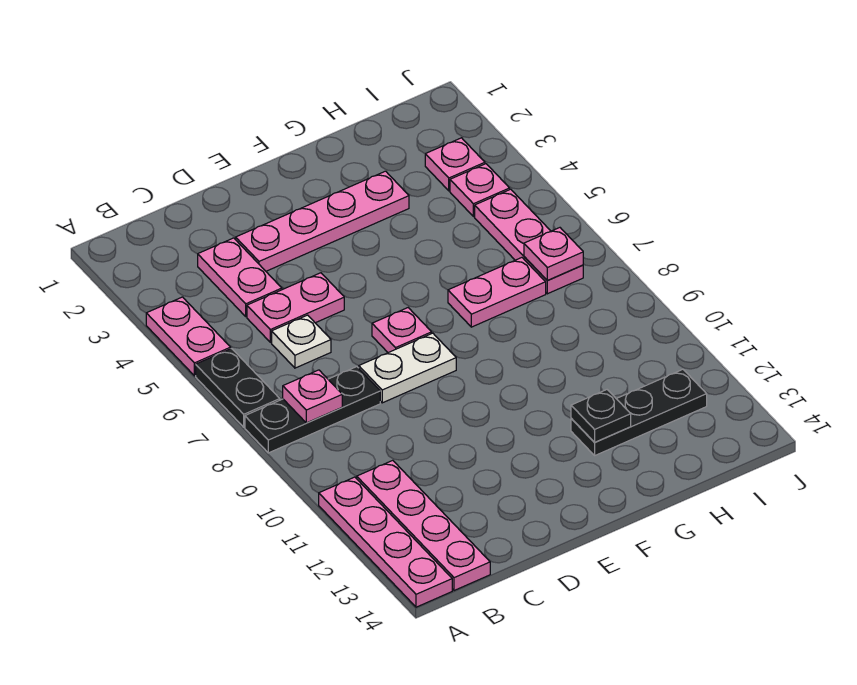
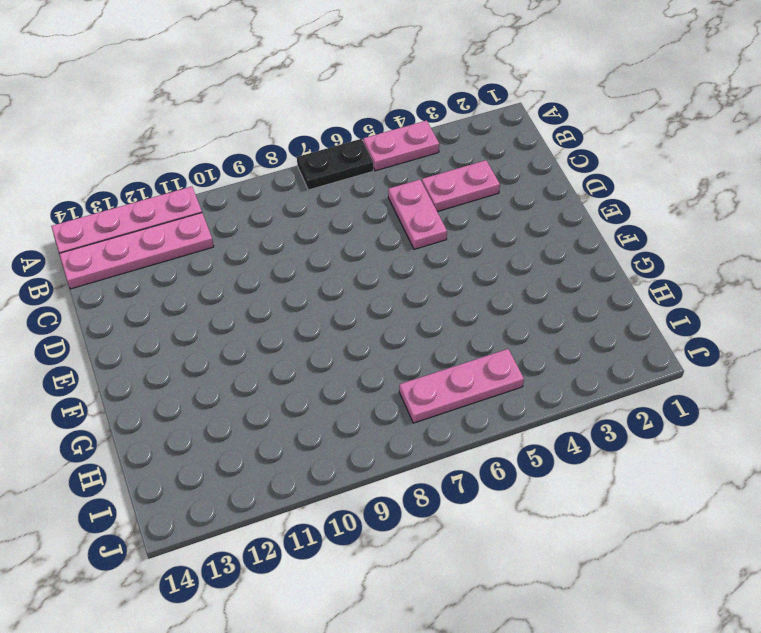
none -> black plate A8:C8 level 1
none -> white plate C6 level 1
none -> pink plate D3:G3 level 1

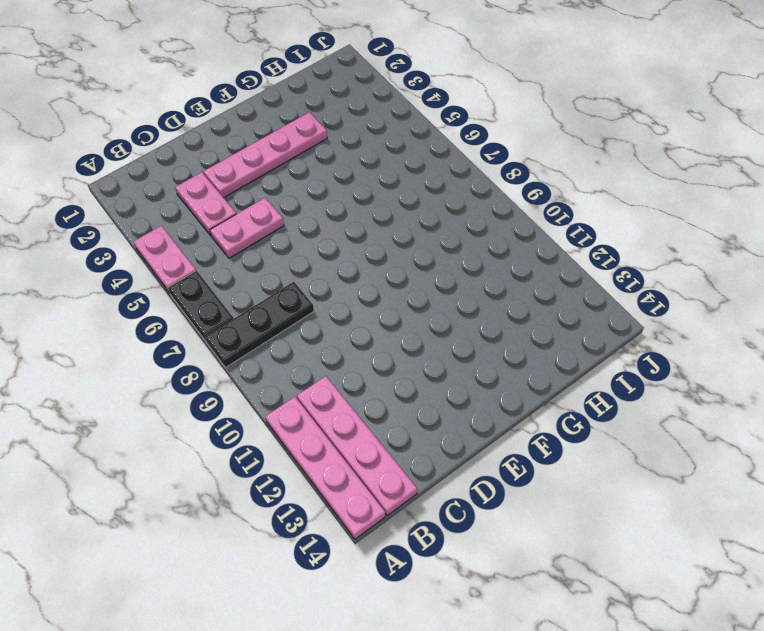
none -> white plate C6 level 1
none -> white plate D8:E8 level 1
none -> pink plate E7 level 1

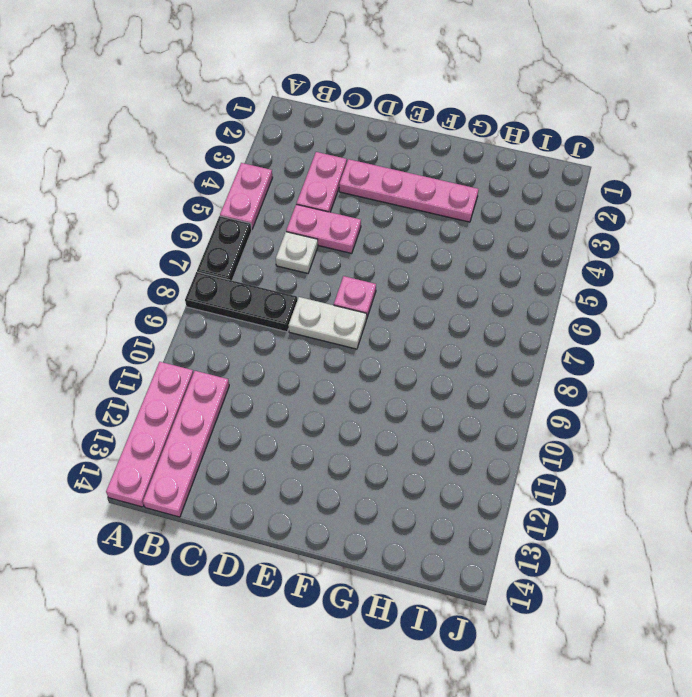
none -> pink plate G7:H7 level 1
none -> black plate G12:I12 level 1
none -> pink plate I3 level 1

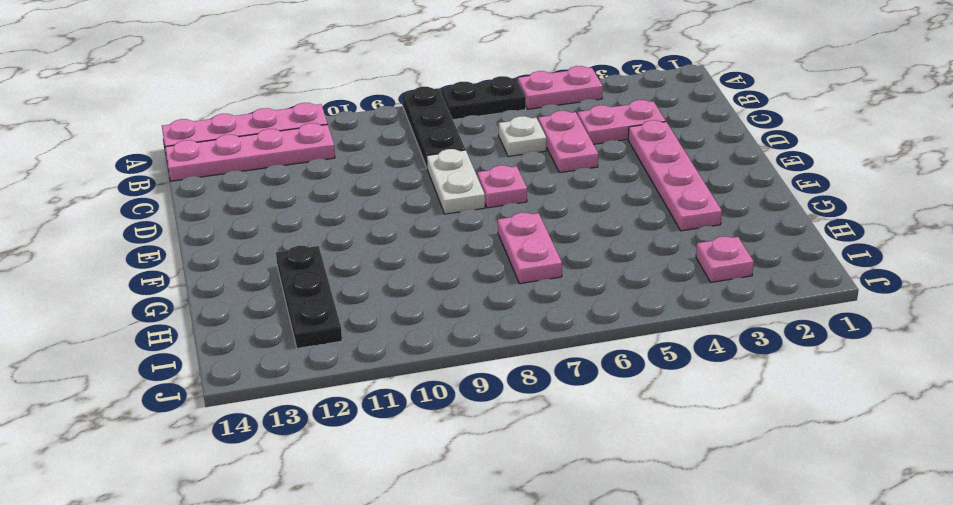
none -> pink plate I4 level 1
none -> pink plate I5:I7 level 1
none -> pink plate B8 level 2

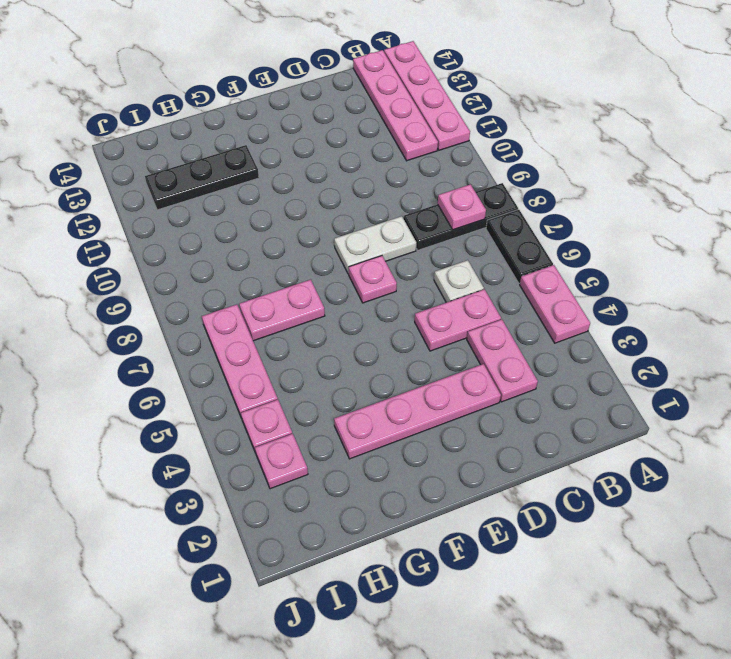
none -> black plate G12 level 2
none -> pink plate I7 level 2

